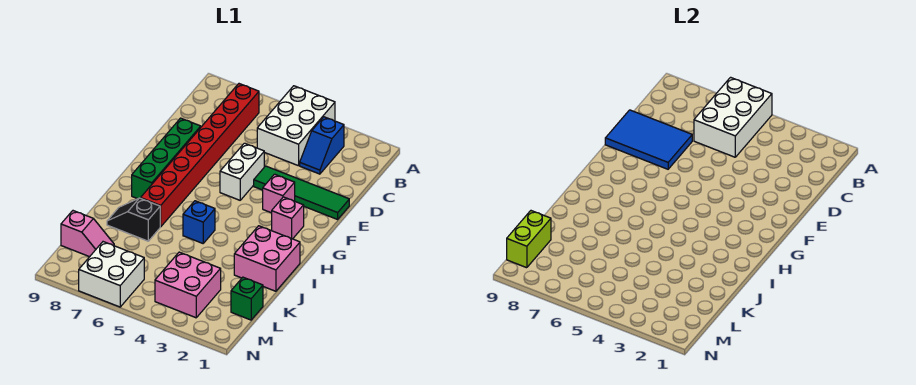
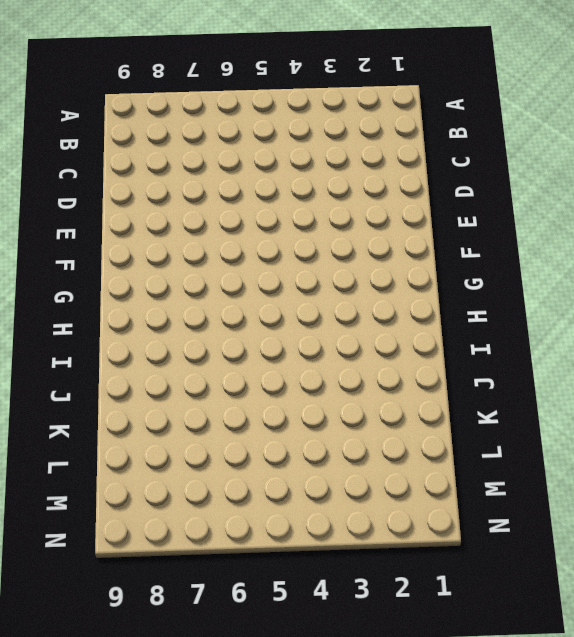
none -> white brick A4:C5 level 1
none -> blue slope B3:C3 level 1 top B
none -> red brick B7:I7 level 1

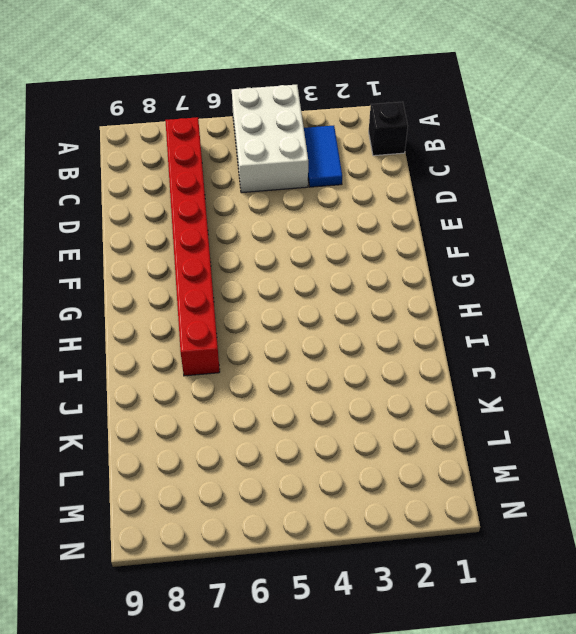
black brick B1 level 1 -> none
blue tile B3:C3 level 1 -> blue slope B3:C3 level 1 top B
none -> green tile E1:E4 level 1
none -> white brick E5:F5 level 1
none -> green brick E8:H8 level 1

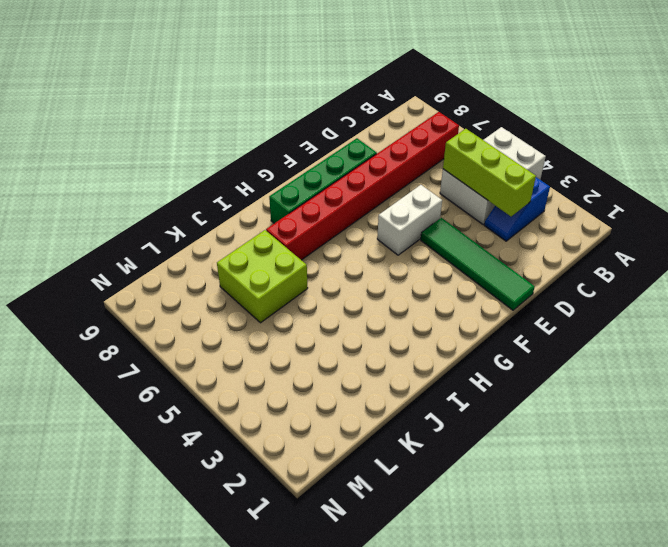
lime brick C3:C5 level 2 -> white brick A5:C6 level 2
lime brick J6:K7 level 1 -> black slope J7:J8 level 1 top 7
none -> pink brick F3 level 1
none -> pink brick G2 level 1
none -> pink brick I1:J2 level 1

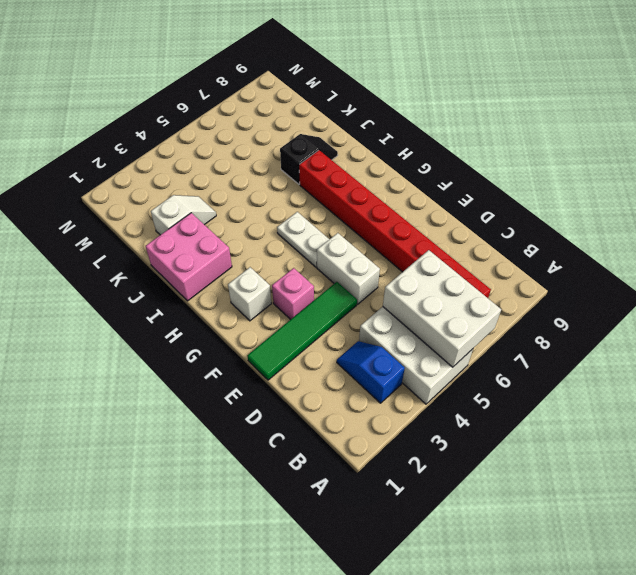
white brick G2 level 1 -> pink brick G2 level 1
white plate G5:H5 level 1 -> none
white slope K2:K3 level 1 top 2 -> none
none -> green brick E8:H8 level 1
none -> blue brick I5 level 1
none -> green brick L1 level 1

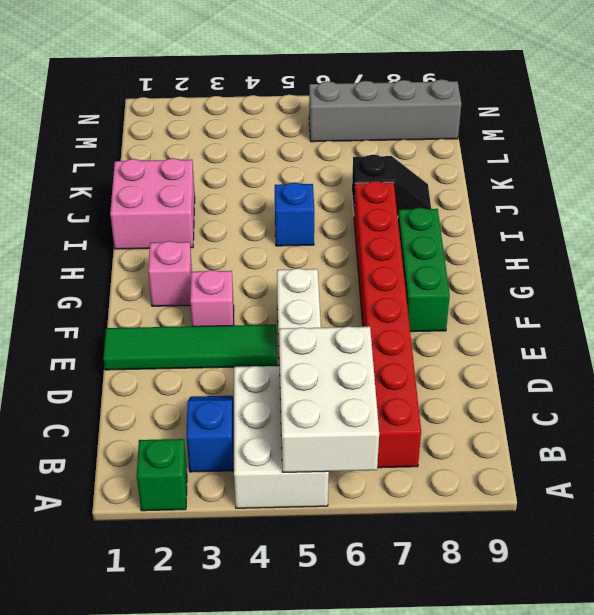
green brick A2 level 1 -> green brick L1 level 1
green brick F8:H8 level 1 -> green brick E8:H8 level 1
grey brick M6:M9 level 1 -> white brick M6:N7 level 1
none -> pink brick L3:M4 level 1
none -> pink slope L8:L9 level 1 top 9
none -> blue tile D7:E9 level 2

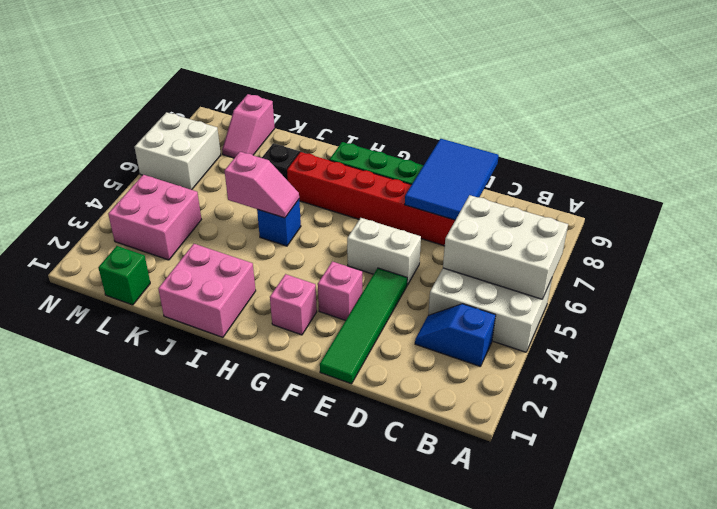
pink slope I5:J5 level 2 top J -> none
none -> lime brick L9:M9 level 2

